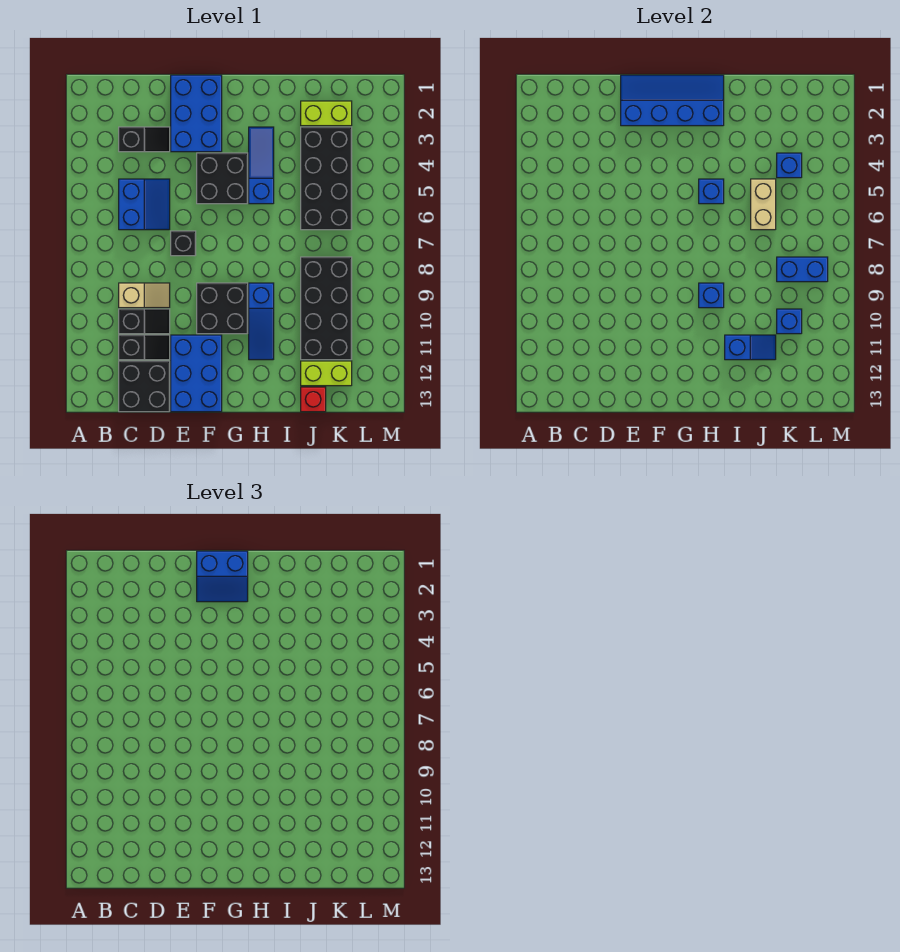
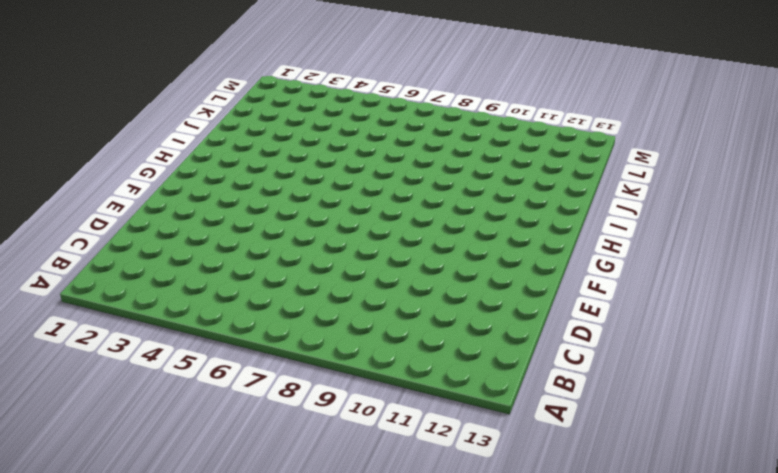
none -> black slope C3:D3 level 1 top C
none -> blue slope C5:D6 level 1 top C
none -> tan slope C9:D9 level 1 top C

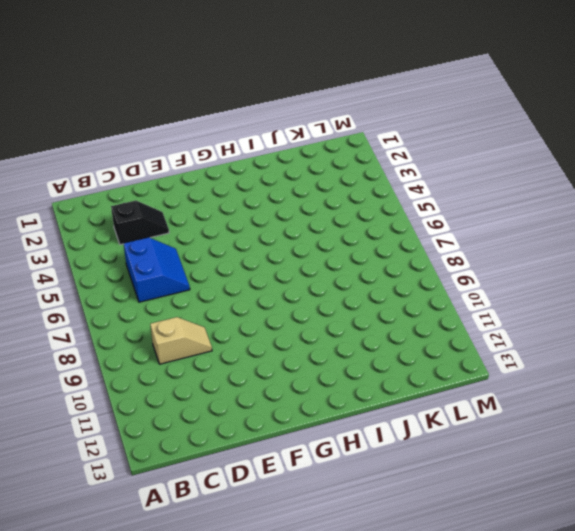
none -> black slope C10:D10 level 1 top C
none -> black slope C11:D11 level 1 top C
none -> black brick C12:D13 level 1

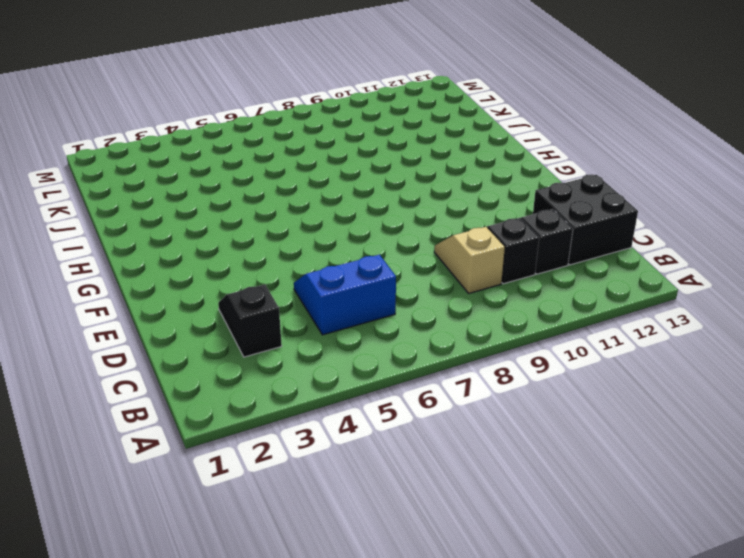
none -> blue brick E1:F3 level 1
none -> black brick E7 level 1
none -> blue brick E11:F13 level 1

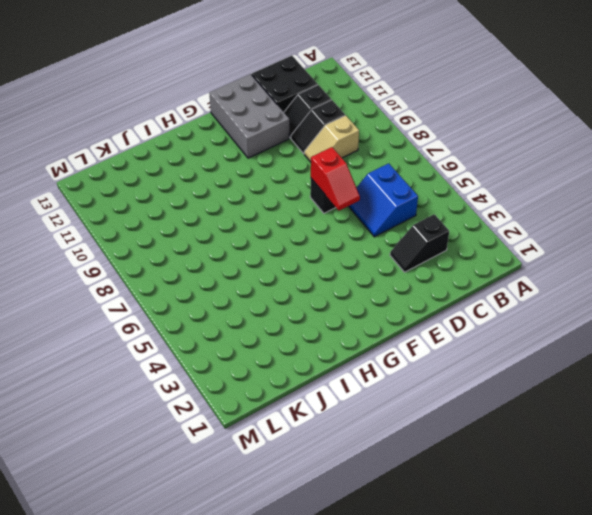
red slope E6:E7 level 2 top 7 -> none
grey brick E11:F13 level 1 -> blue brick E11:F13 level 1
none -> blue brick E1:F3 level 1
none -> black brick F4:G5 level 1
none -> black brick F9:G10 level 1

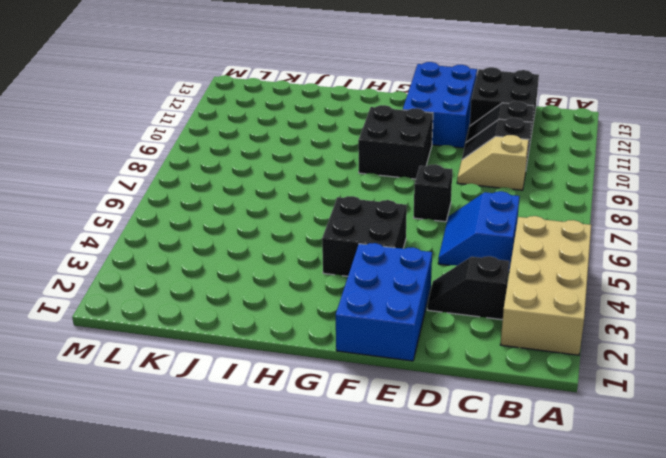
tan brick A2:B5 level 1 -> none
none -> blue slope H3:H5 level 1 top 5
none -> blue slope H9:H11 level 1 top 9
none -> lime brick J2:K2 level 1

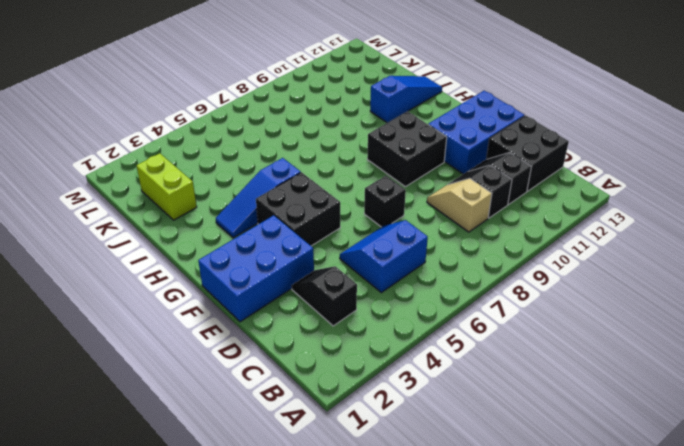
blue slope I11:I13 level 1 top 11 -> blue slope H9:H11 level 1 top 9
none -> black brick J3:K6 level 1
none -> black brick J8:K11 level 1
none -> lime brick J12:K12 level 1

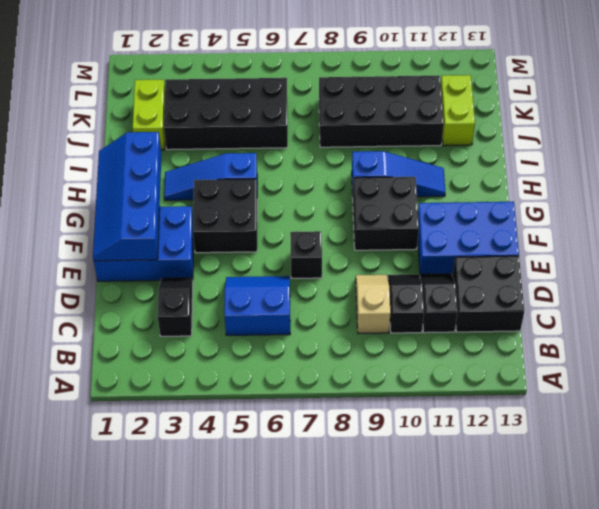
none -> red brick J13 level 1
none -> blue brick H5 level 2
none -> blue brick H9 level 2

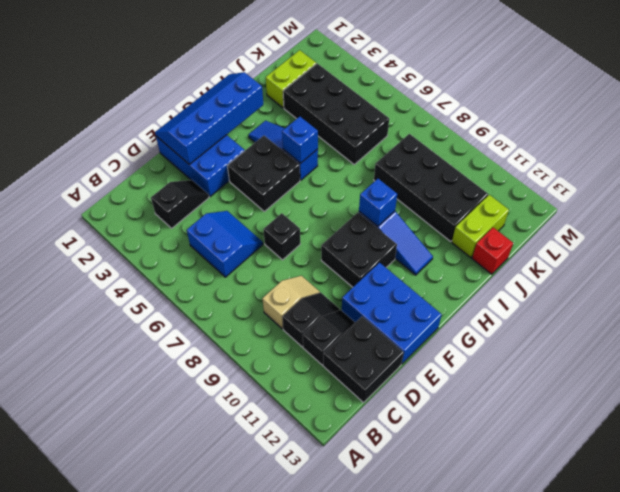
none -> blue slope I11:J11 level 2 top I
none -> tan brick J5:J6 level 2
none -> blue brick K4 level 2

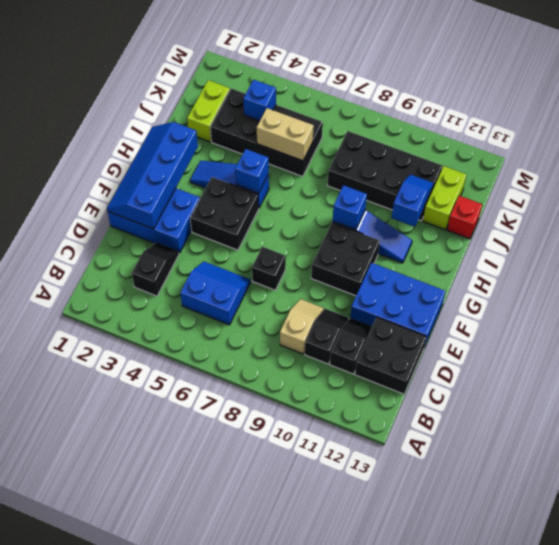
none -> blue brick K8:L8 level 2
none -> blue brick K10 level 2
none -> blue slope F1:G2 level 3 top 1

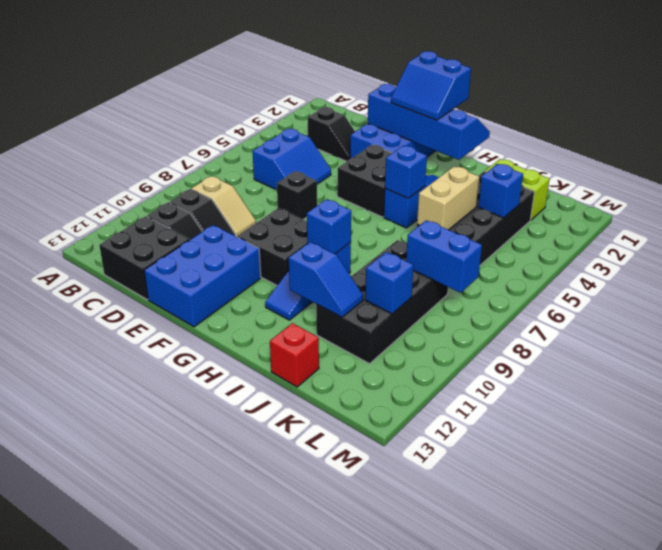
none -> lime brick J12:K12 level 1

